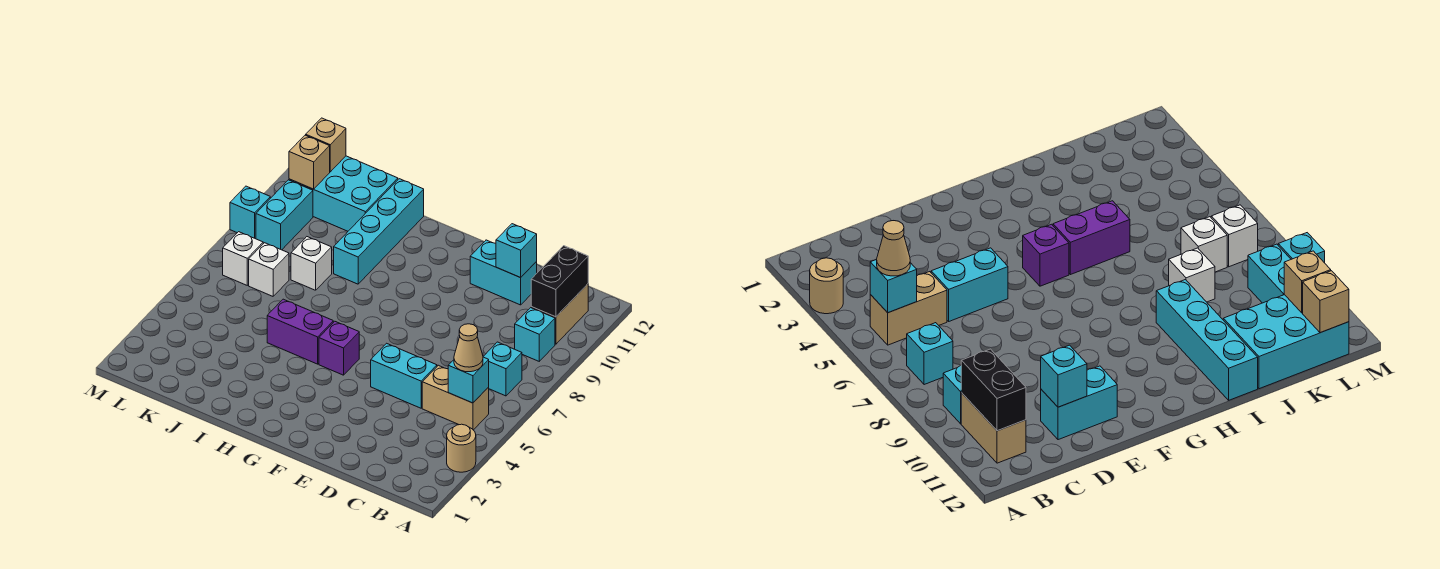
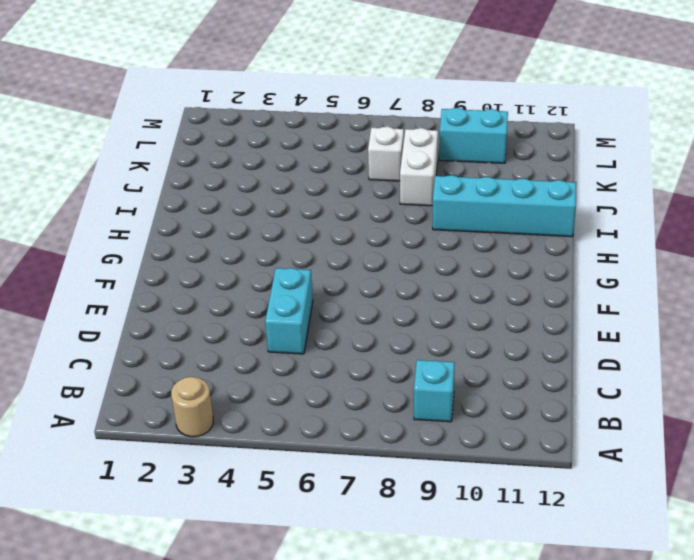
white brick J8:K8 level 1 -> white brick J8 level 1
none -> tan brick B5:C5 level 1
none -> cyan brick B7 level 1
none -> tan brick B10:B11 level 1

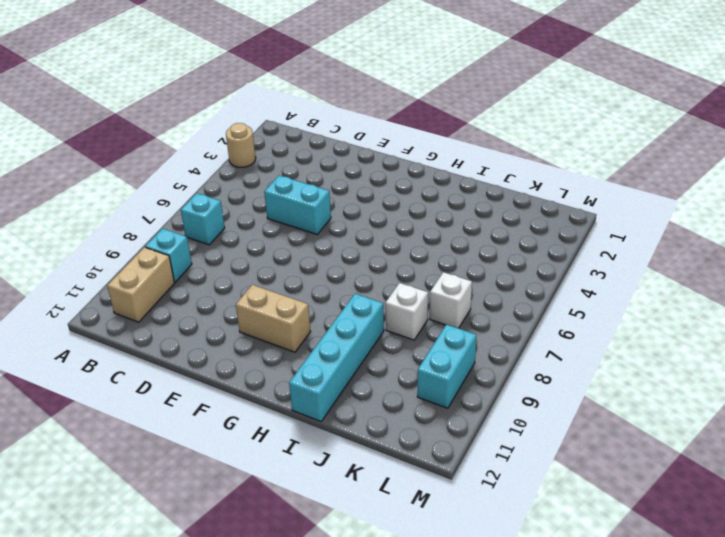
tan brick F10:G10 level 1 -> tan brick B5:C5 level 1
none -> cyan brick D11:E11 level 1
none -> purple brick G5 level 1
none -> purple brick H5:I5 level 1

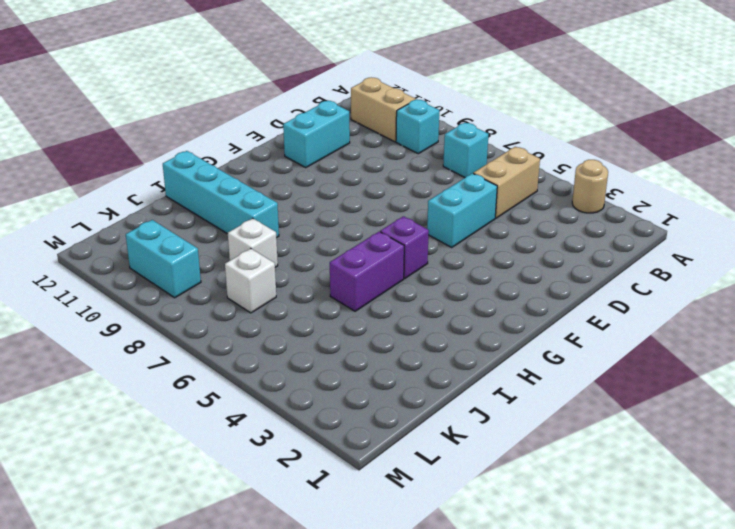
none -> cyan brick J11:L12 level 1
none -> white brick L7 level 1
none -> cyan brick M9 level 1

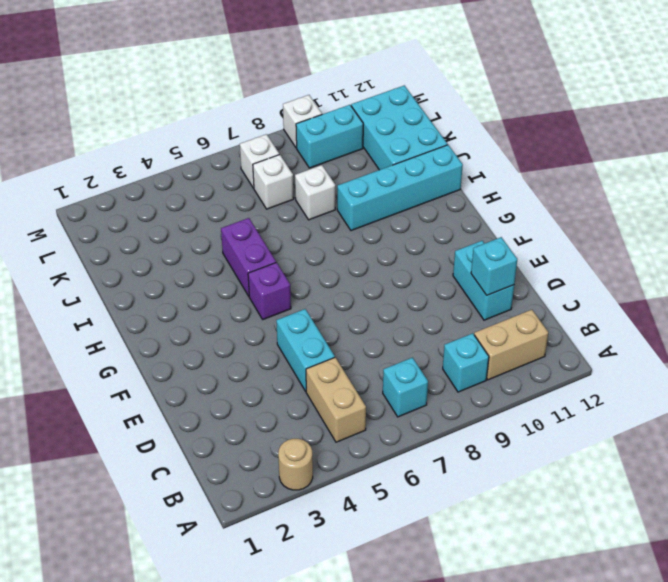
white brick M9 level 1 -> cyan brick M9 level 1
none -> cyan brick B5 level 2
none -> black brick B10:B11 level 2
none -> tan brick L11 level 2

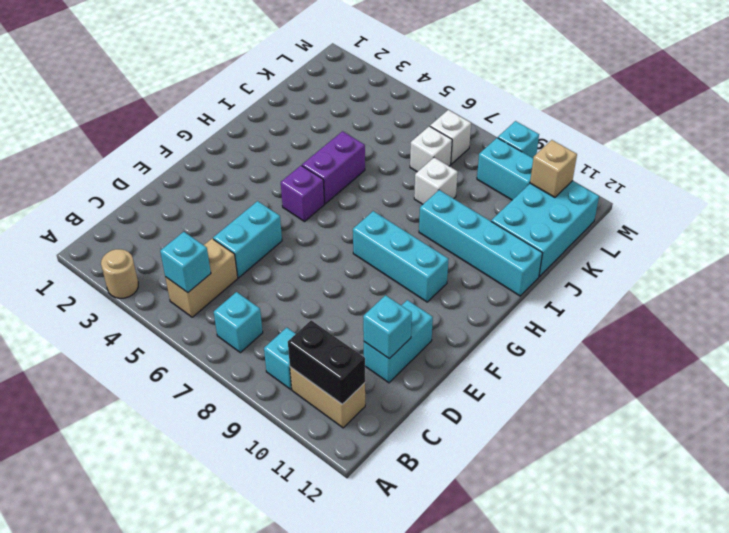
cyan brick G8:G10 level 1 -> none
none -> tan brick L12 level 2
none -> tan cone B5 level 3

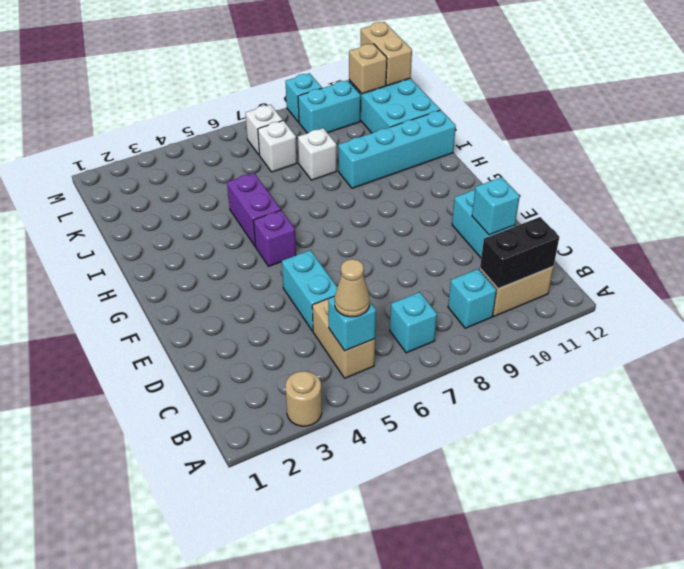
tan brick L12:M12 level 2 -> tan brick L12 level 2

